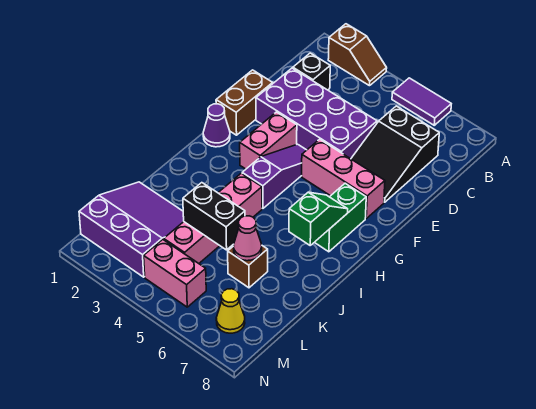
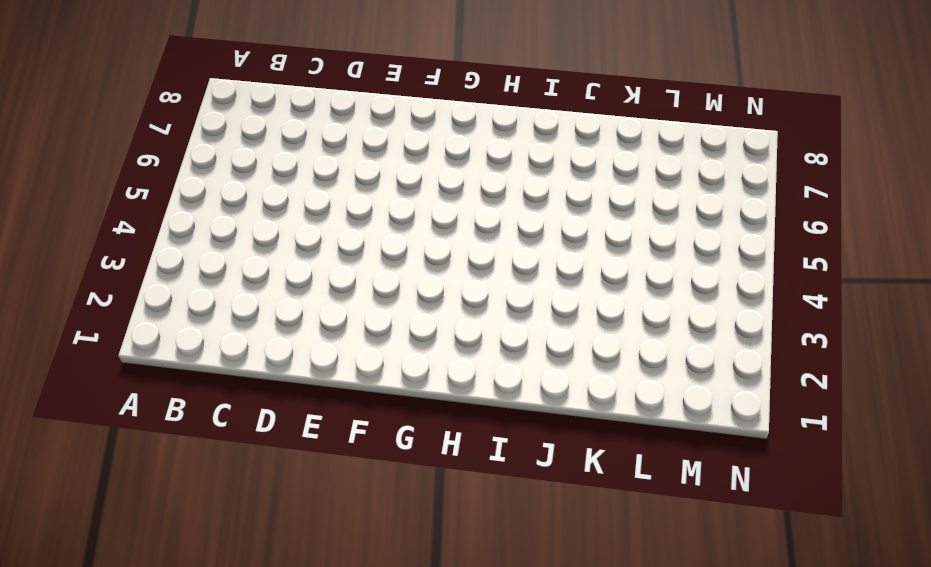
none -> brown slope A2:A3 level 1 top 2
none -> purple tile A5:A6 level 1
none -> black brick C2 level 1

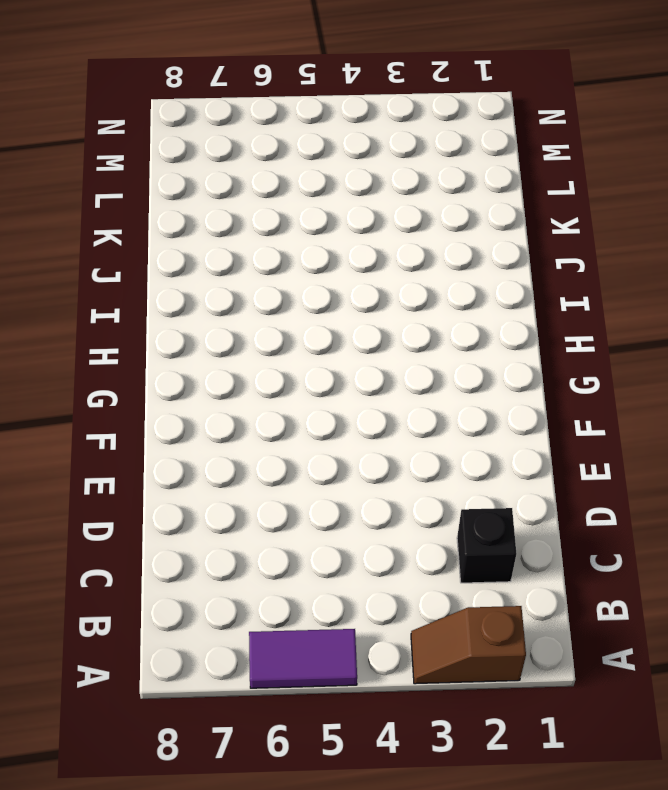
none -> black slope C6:E7 level 1 top C
none -> purple brick D2:E5 level 1
none -> brown brick E1:F1 level 1

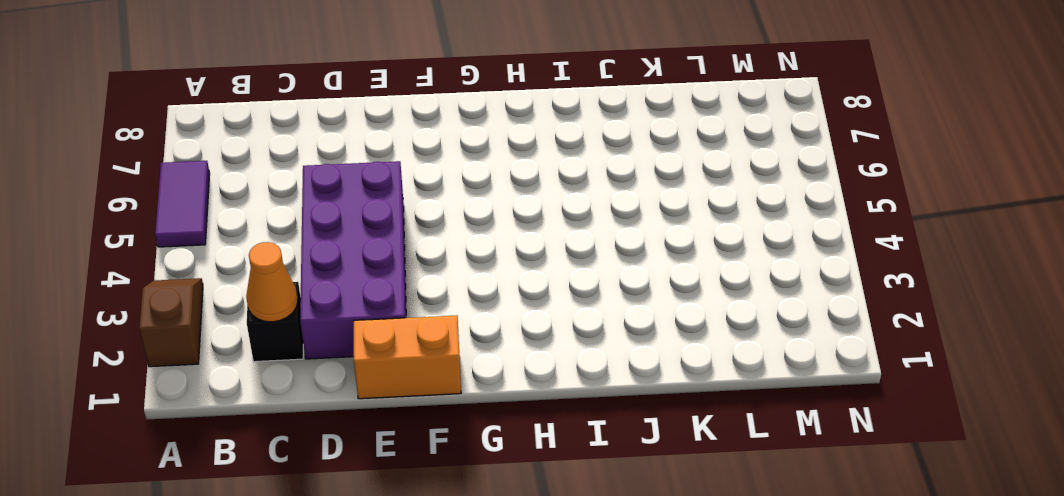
orange cone C2 level 2 -> none
orange brick E1:F1 level 1 -> brown brick E1:F1 level 1
none -> black slope C6:E7 level 1 top C
none -> pink brick F3:G3 level 1
none -> purple slope F4:H4 level 1 top H

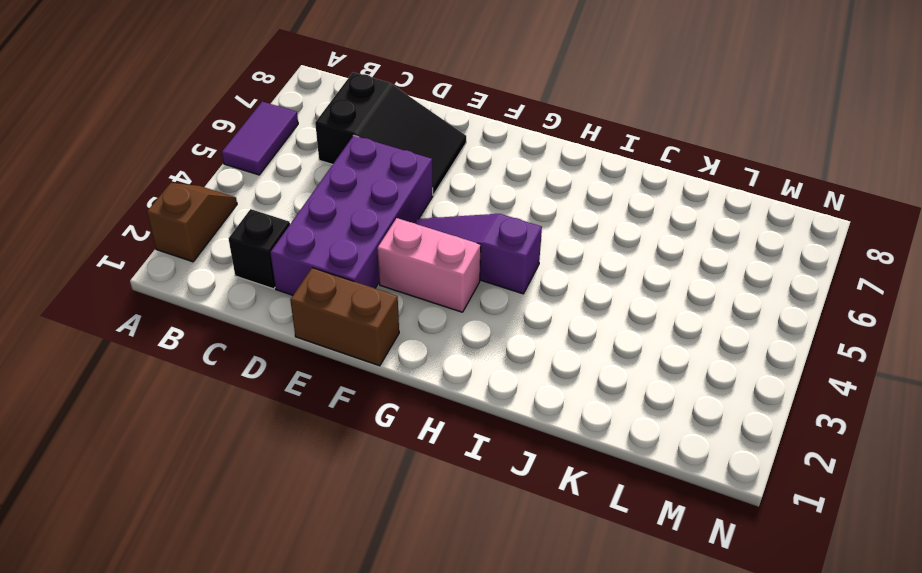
none -> pink brick F5:F7 level 1
none -> purple cone G1 level 1
none -> green brick G7:H7 level 1

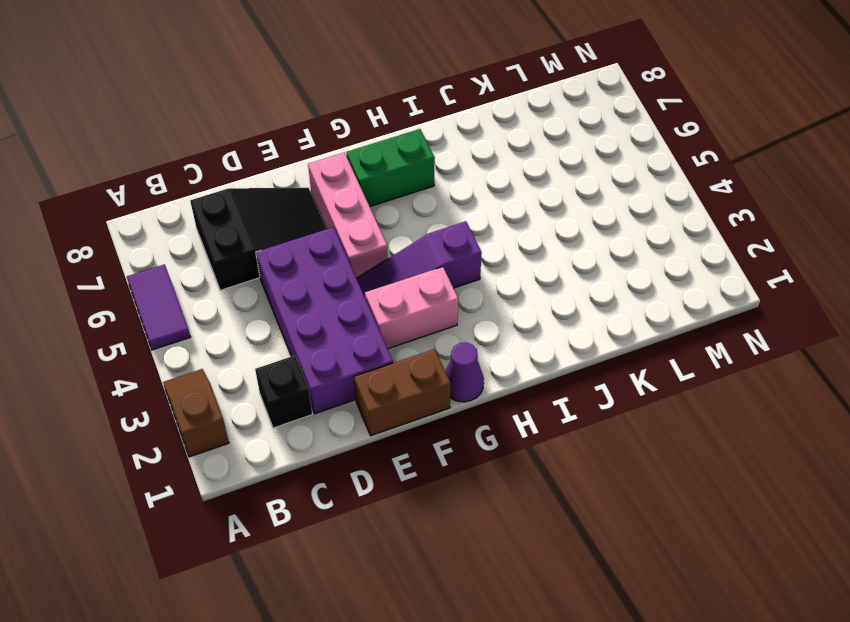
none -> pink brick I4:L4 level 1
none -> purple slope K1:M3 level 1 top M
none -> brown brick K6 level 1

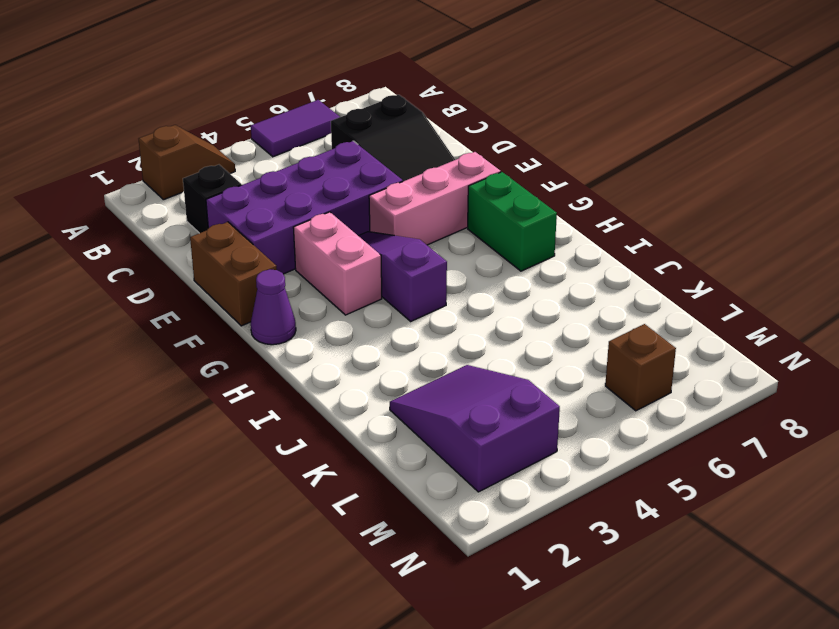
purple slope K2:M3 level 1 top M -> purple slope K1:M3 level 1 top M
brown brick M6 level 1 -> brown brick K6 level 1
none -> pink brick I4:L4 level 1
none -> pink brick M4:M5 level 1
none -> yellow cone M7 level 1

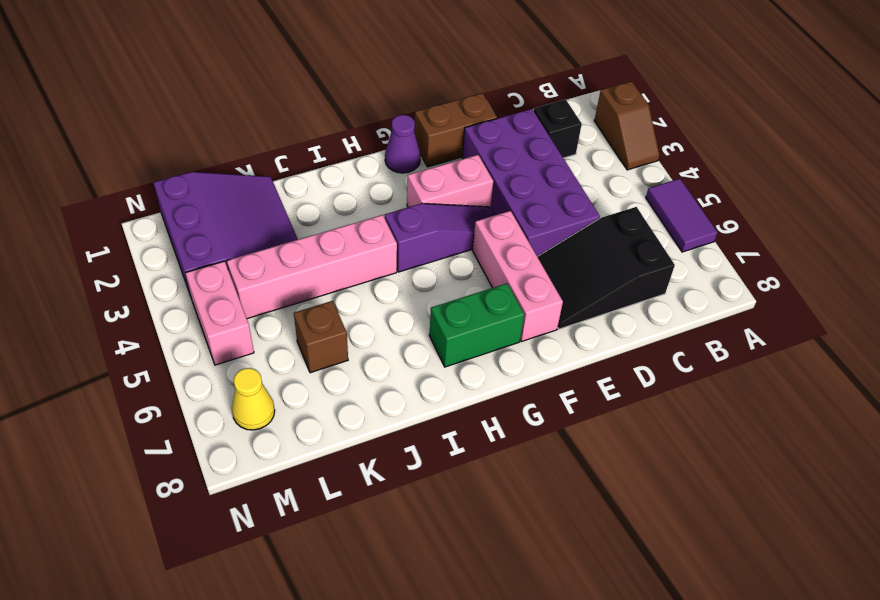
none -> green slope H7:I7 level 2 top I
none -> black brick K4:K5 level 2
none -> pink cone K6 level 2

